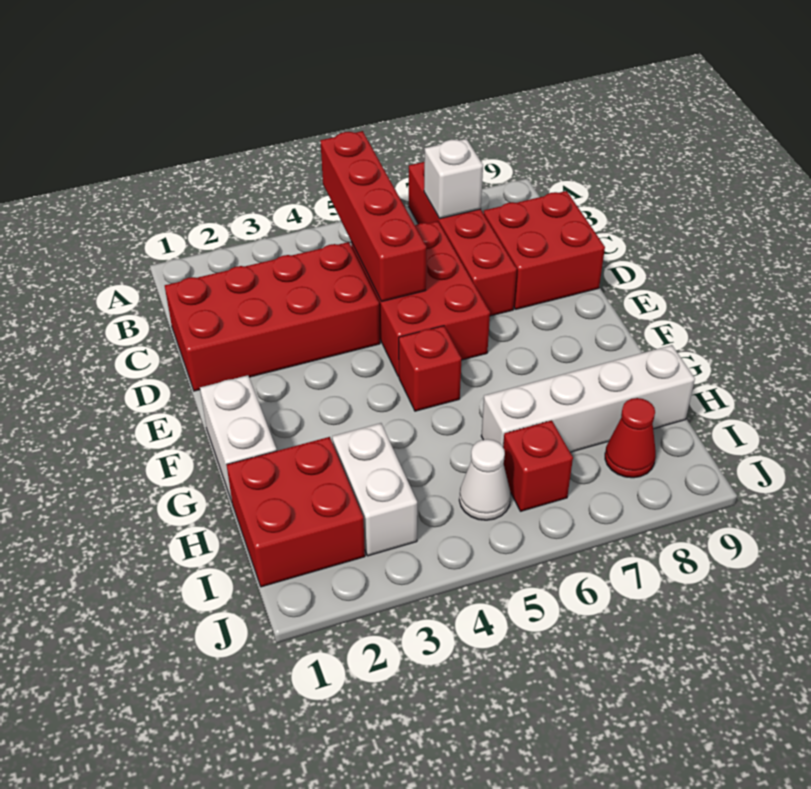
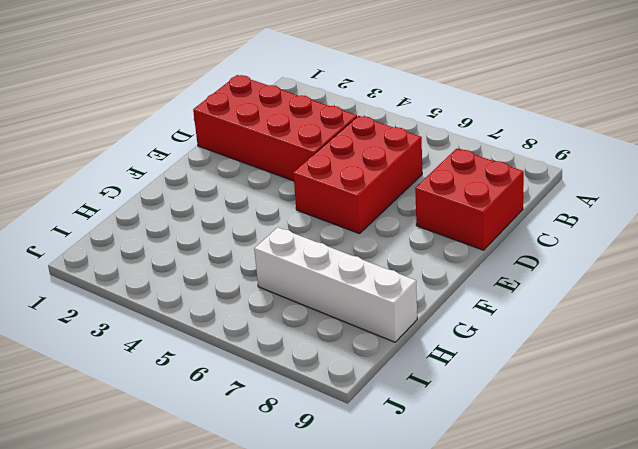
none -> red brick A7:D7 level 1
none -> white brick F1:G1 level 1
none -> red brick F5 level 1

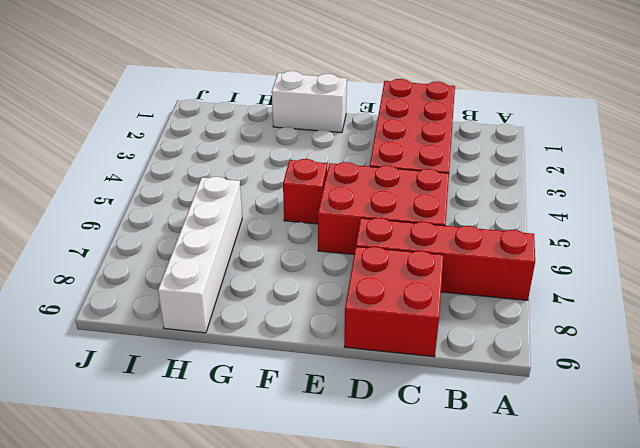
none -> red brick H1:I2 level 1
none -> white brick H3:I3 level 1
none -> white cone I5 level 1

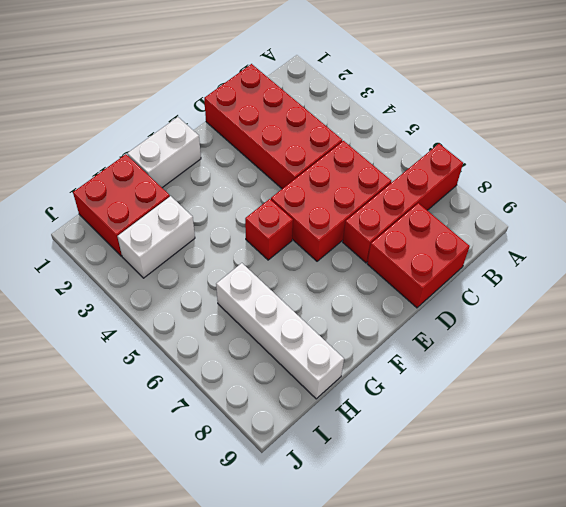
none -> white cone I5 level 1
none -> red brick I6 level 1
none -> red cone I8 level 1

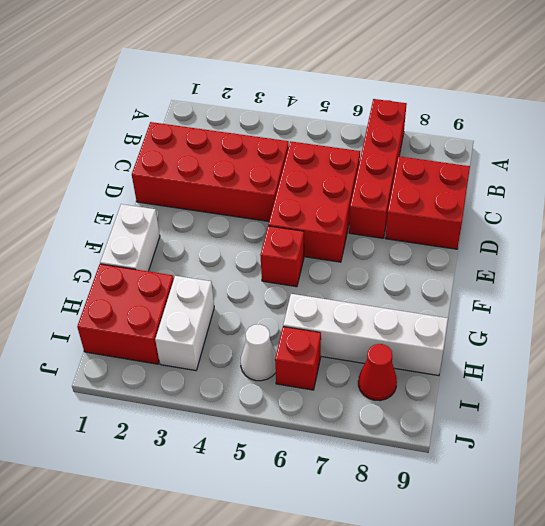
none -> red brick A5:D5 level 2
none -> white brick B7 level 2

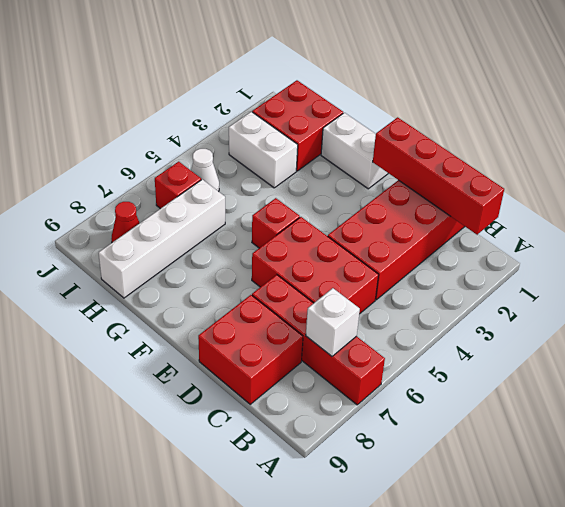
red brick B1:E1 level 2 -> red brick A5:D5 level 2

